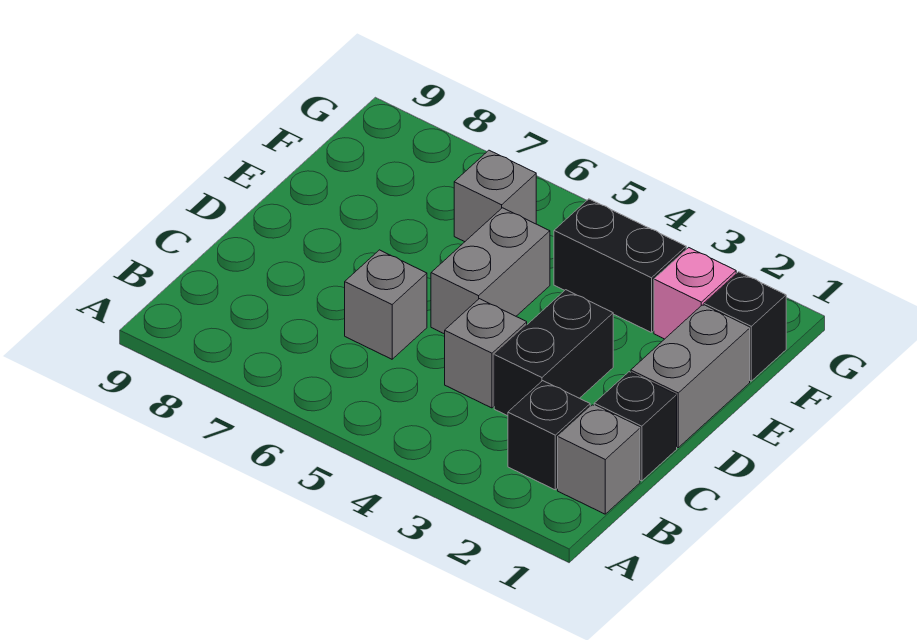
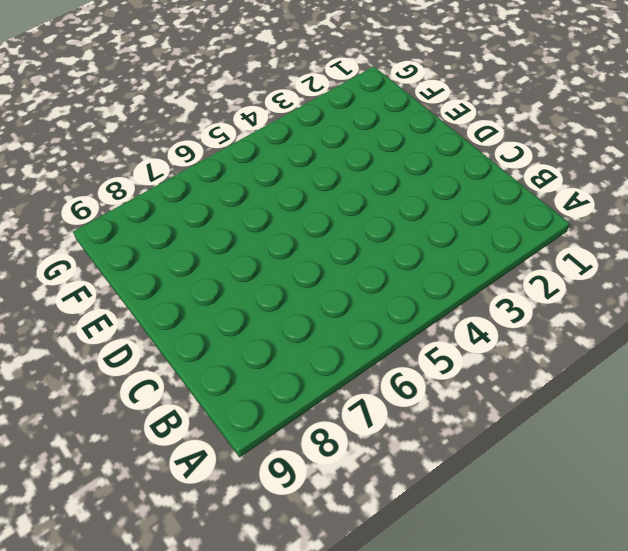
none -> grey brick B1 level 1
none -> black brick B2 level 1
none -> black brick C1 level 1

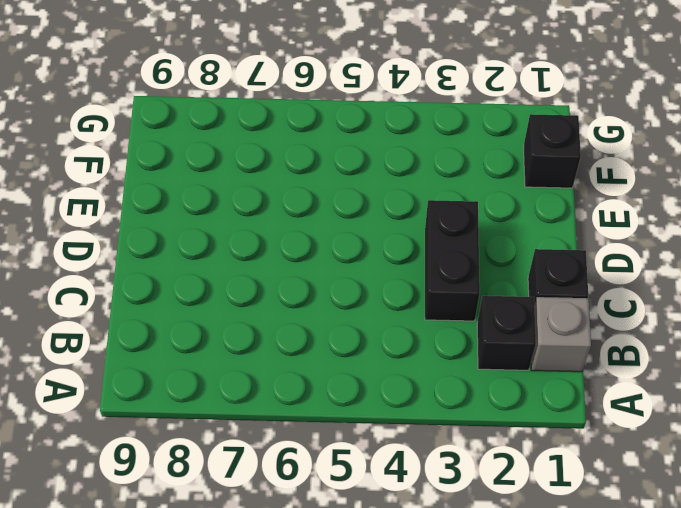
none -> grey brick C4 level 1
none -> grey brick C6 level 1
none -> grey brick D1:E1 level 1

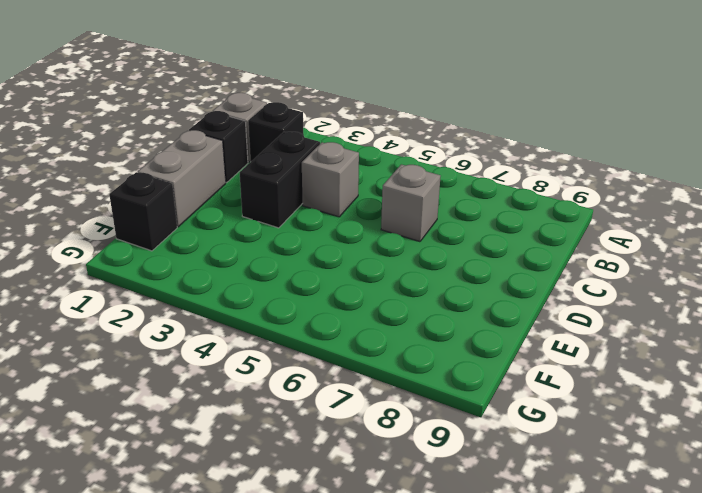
none -> grey brick D5:E5 level 1
none -> pink brick F2 level 1
none -> black brick F3:F4 level 1

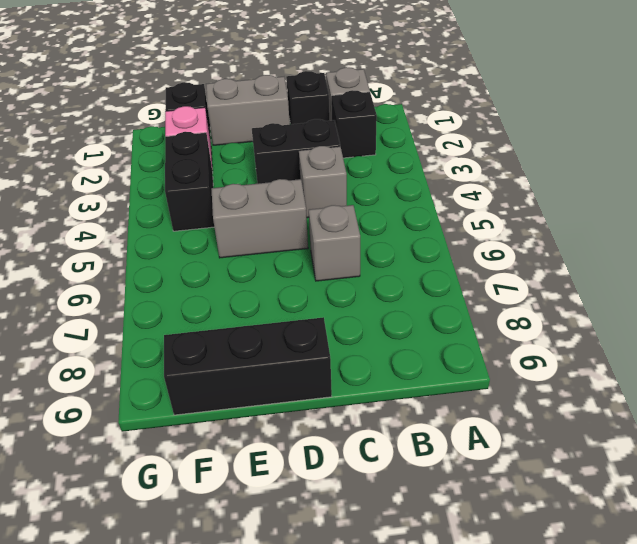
black brick D9:F9 level 1 -> none
none -> grey brick F6 level 1

